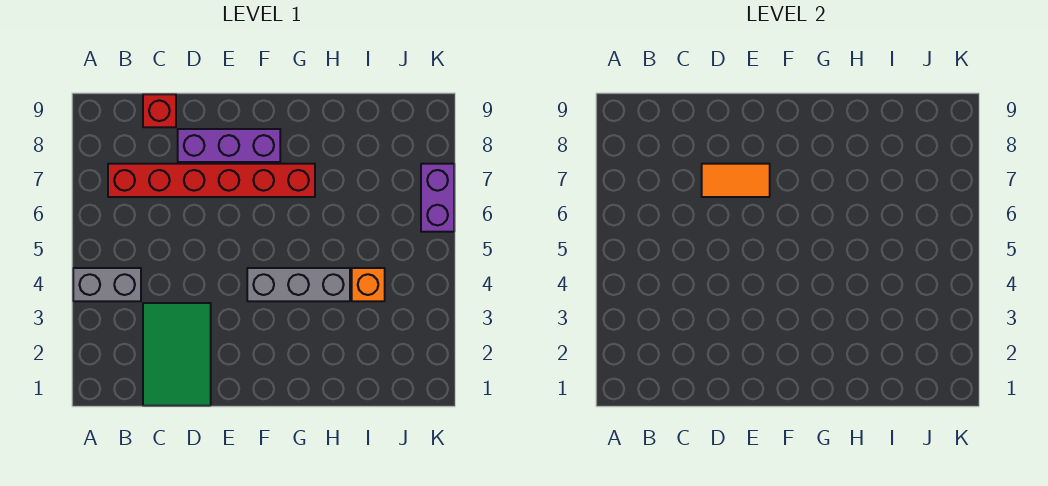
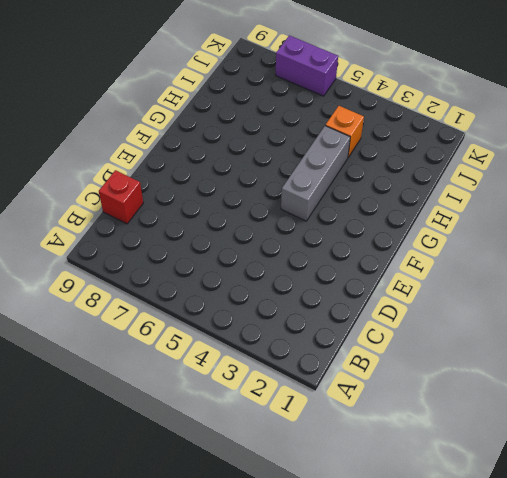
none -> grey brick A4:B4 level 1
none -> red brick B7:G7 level 1

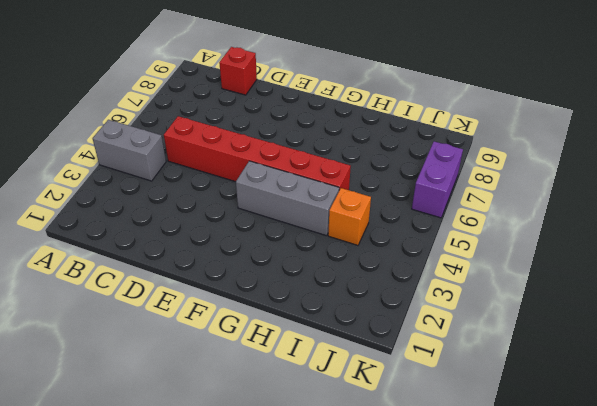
red brick C5:H5 level 1 -> red brick B7:G7 level 1
none -> green tile C1:D3 level 1
none -> purple brick D8:F8 level 1

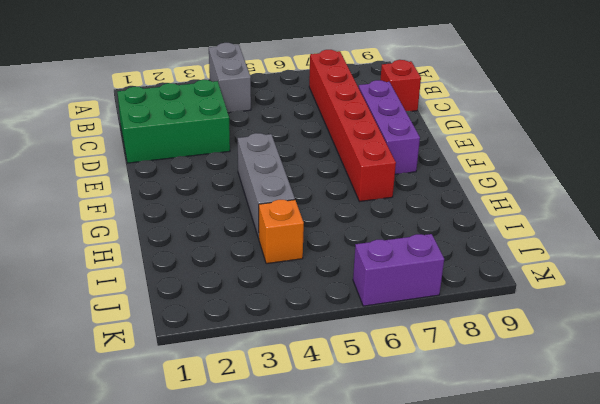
green brick C1:D3 level 1 -> green tile C1:D3 level 1
none -> orange tile D7:E7 level 2

